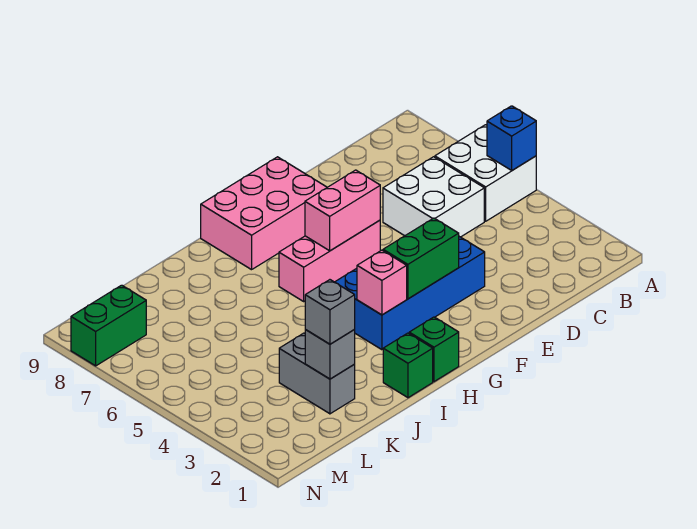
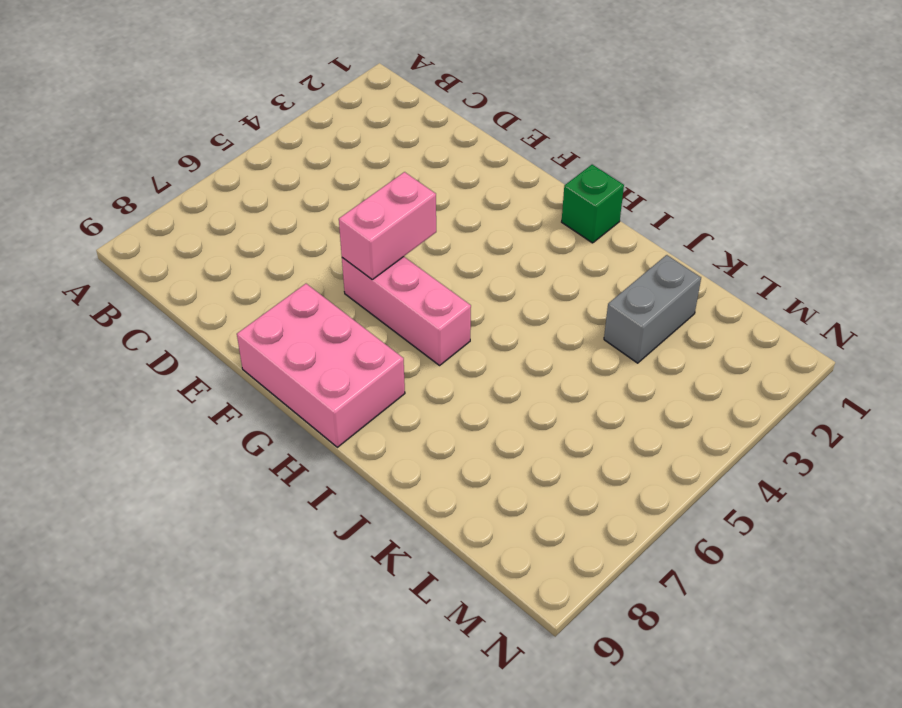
pink brick F5:F6 level 2 -> pink brick F6:G6 level 2
none -> white brick A5:B6 level 1
none -> white brick C5:D6 level 1
none -> blue brick E3:H4 level 1

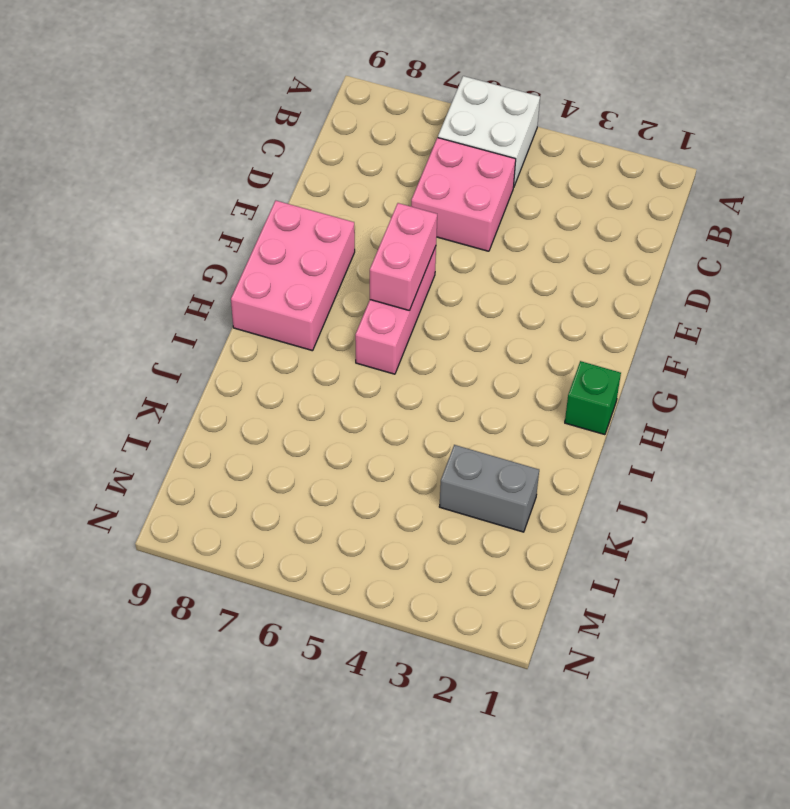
pink brick C5:D6 level 1 -> white brick C5:D6 level 1
none -> blue brick E3:H4 level 1
none -> green brick I1 level 1
none -> green brick M8:N8 level 1

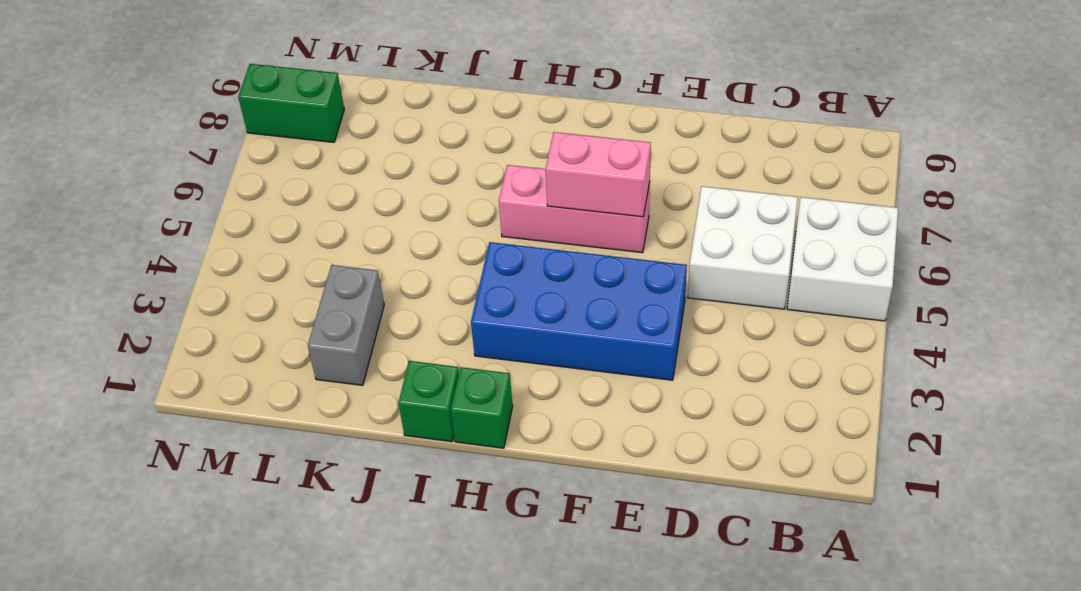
none -> pink brick F8:H9 level 1
none -> blue brick A5 level 2
none -> green brick F3:G3 level 2

